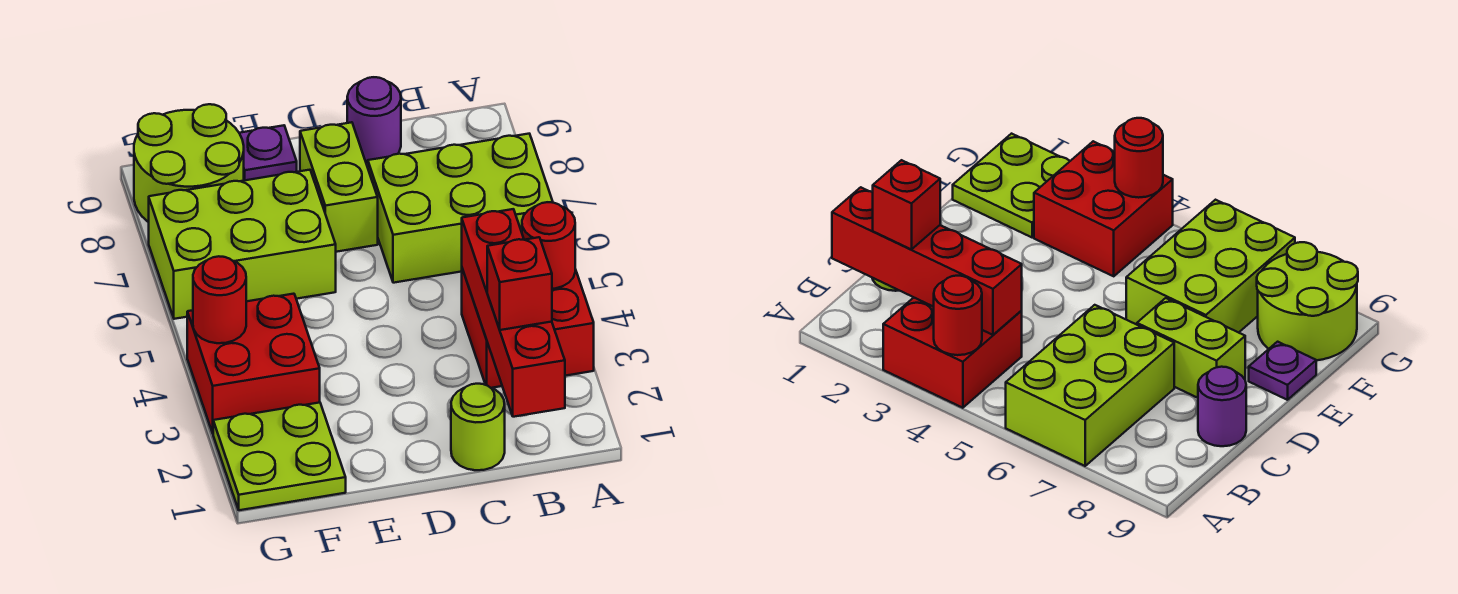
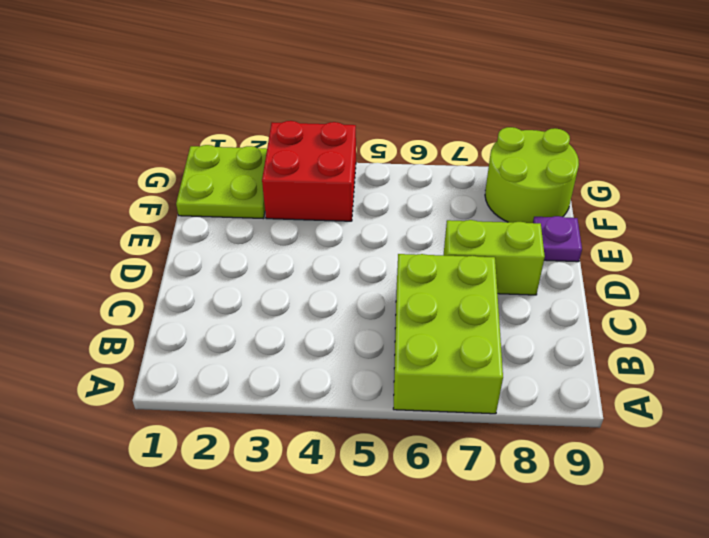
none -> red brick A3:B4 level 1
none -> lime round brick C1 level 1
none -> purple round brick C9 level 1

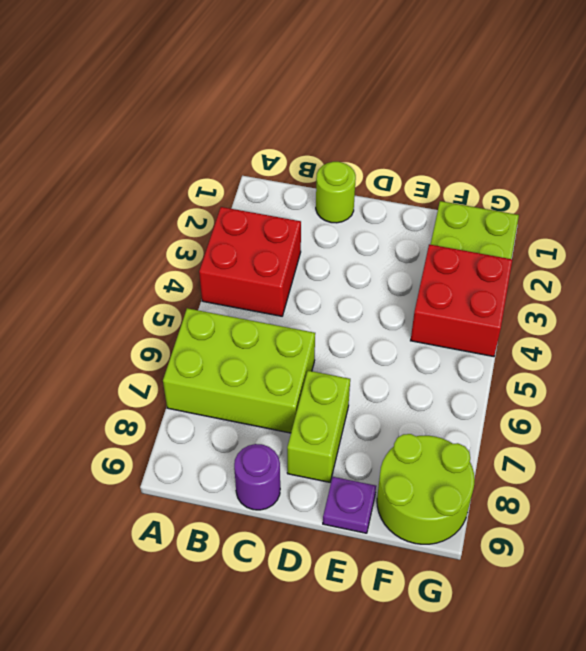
none -> lime brick E6:G7 level 1
none -> red round brick A4 level 2
none -> red brick B1:B4 level 2

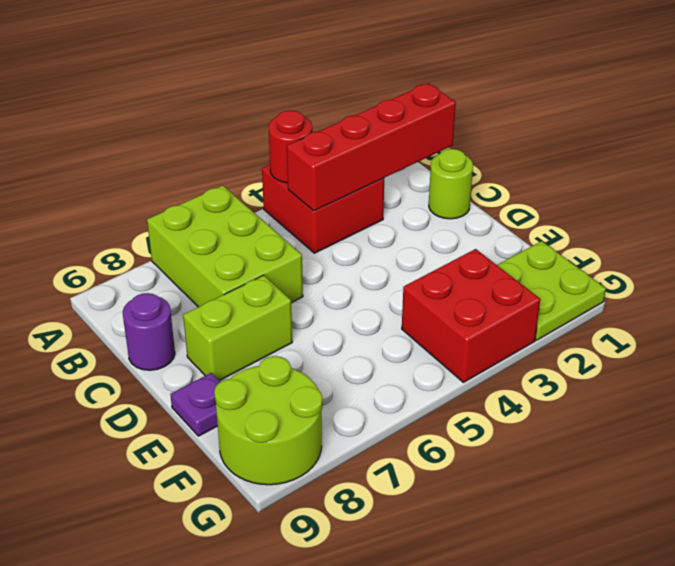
none -> lime brick E6:G7 level 1
none -> red round brick G4 level 2
none -> red brick B2 level 3

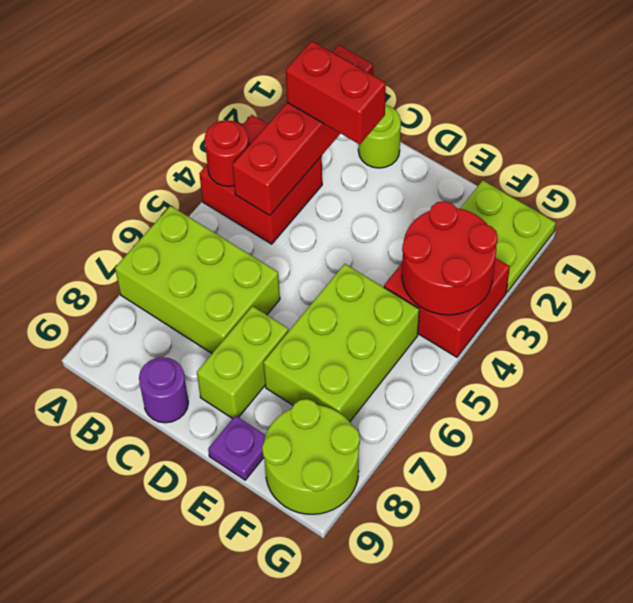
red brick B2:C2 level 3 -> red brick B2 level 3
lime brick E5:F7 level 1 -> lime brick E6:G7 level 1
red round brick F3:G4 level 2 -> red round brick G4 level 2

